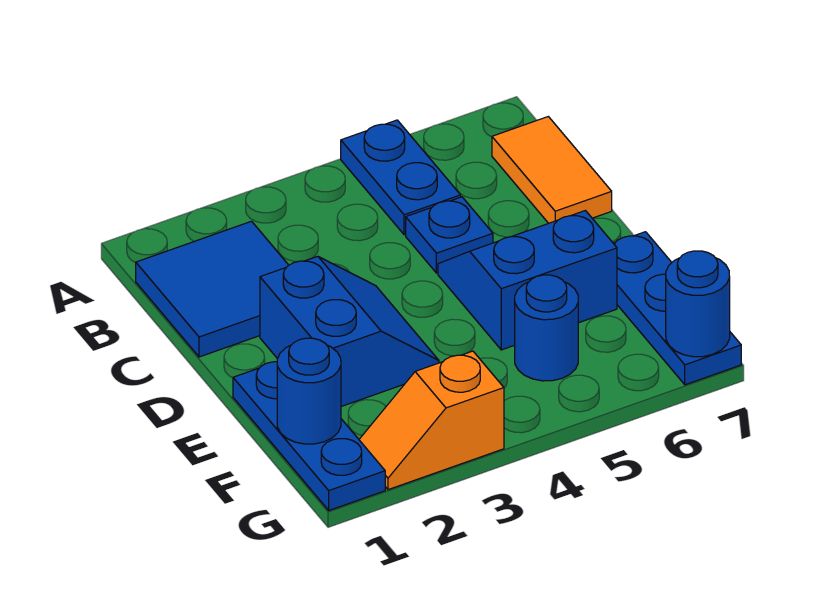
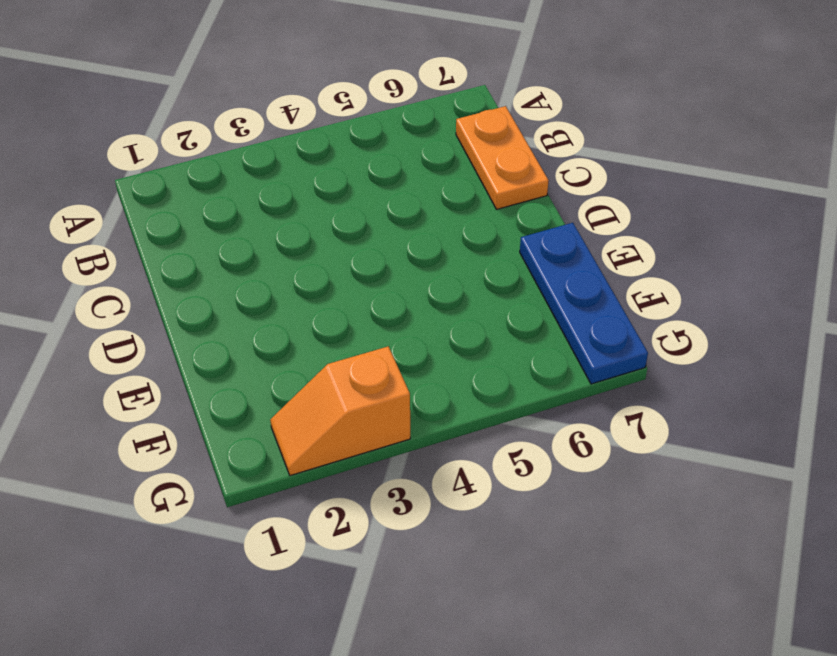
orange plate B7:C7 level 1 -> orange tile B7:C7 level 1
none -> blue plate A5:B5 level 1
none -> blue tile B1:C2 level 1
none -> blue plate C5 level 1

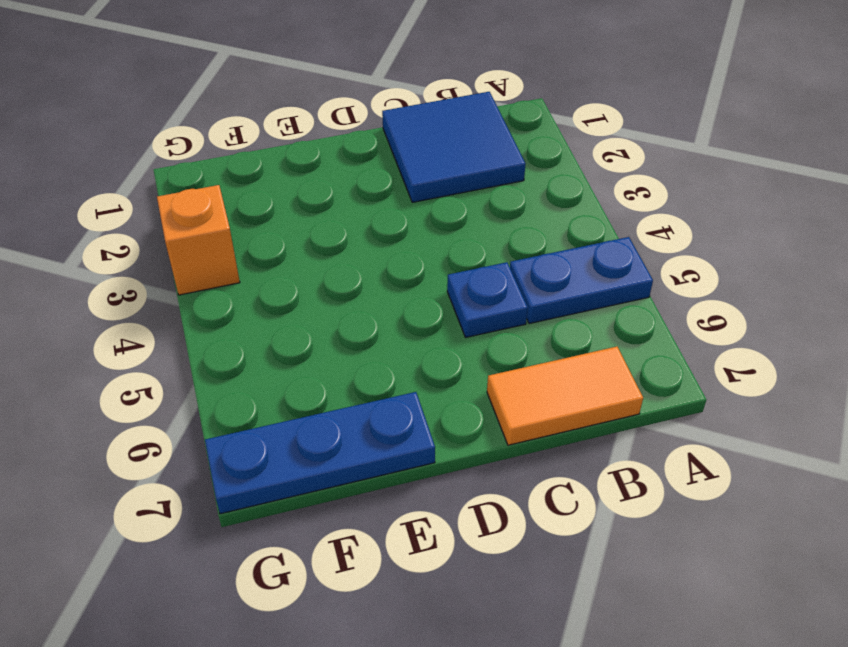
none -> blue slope D2:E3 level 1 top 2
none -> blue slope D5:E6 level 1 top E
none -> blue plate E1:G1 level 1

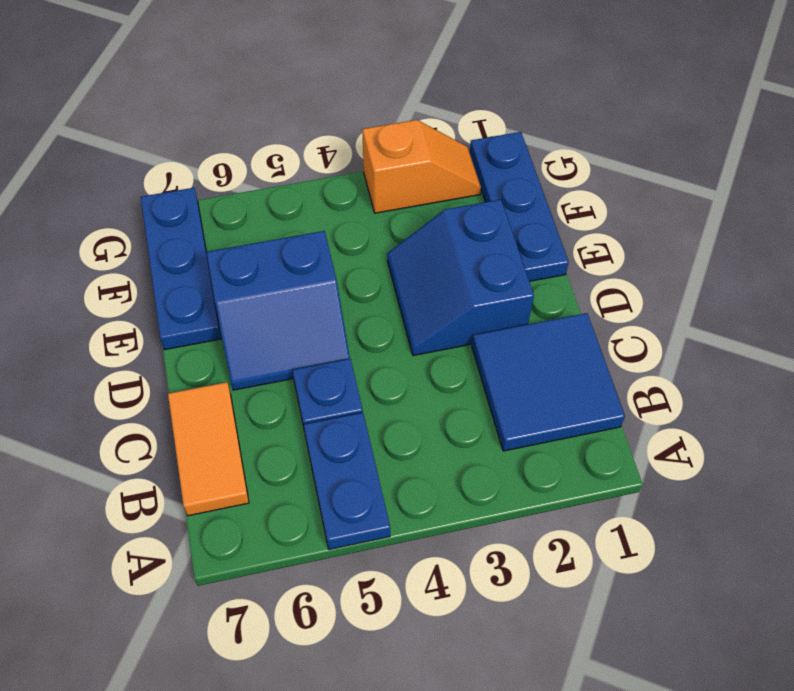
none -> blue round brick F5 level 1
none -> blue round brick F1 level 2
none -> blue round brick G7 level 2

